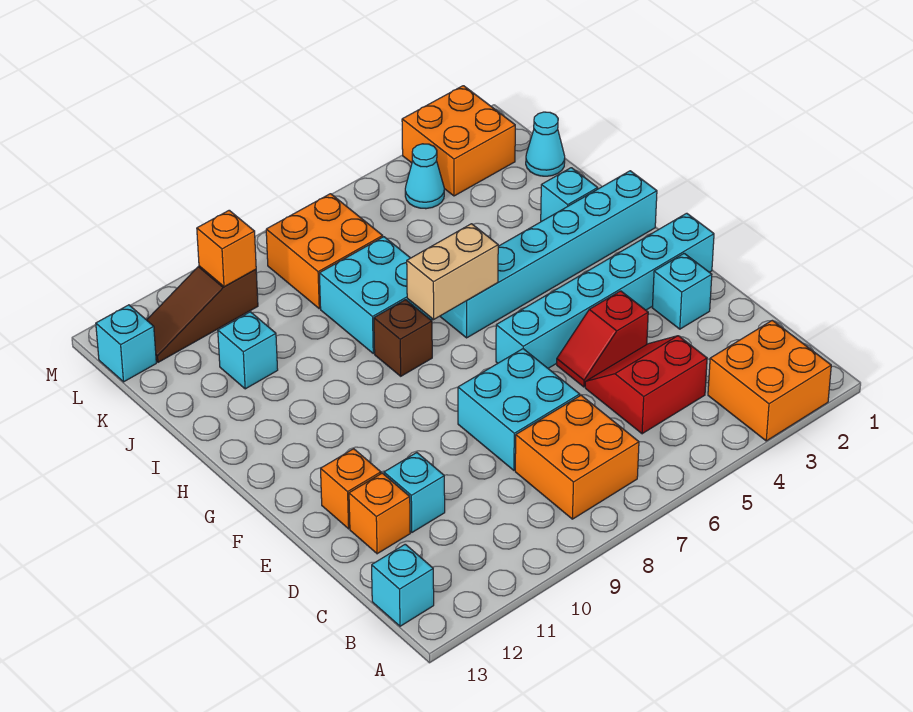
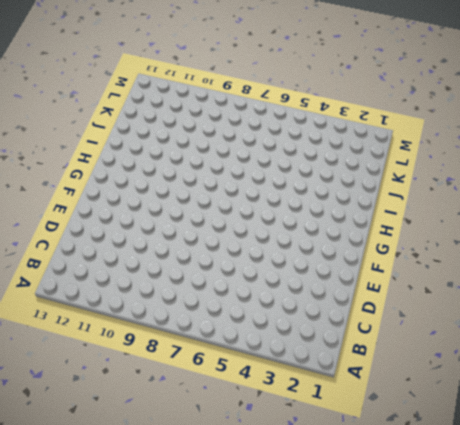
none -> orange brick A2:B3 level 1
none -> orange brick B7:C8 level 1
none -> cyan brick B13 level 1

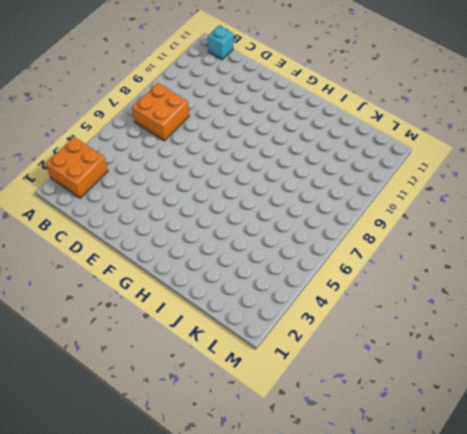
none -> red slope C4:D5 level 1 top C
none -> cyan brick D7:E8 level 1
none -> cyan brick D11 level 1

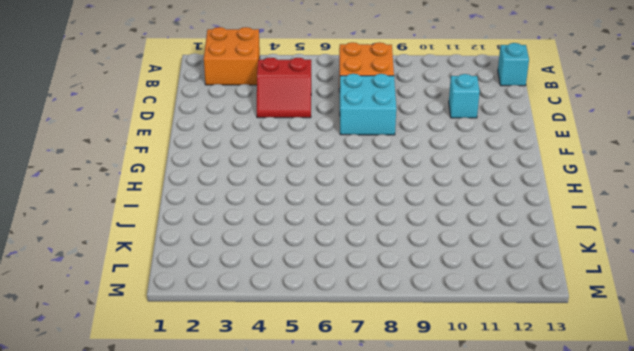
none -> orange brick D12 level 1
none -> cyan brick E2 level 1
none -> red slope E4:E5 level 1 top 4

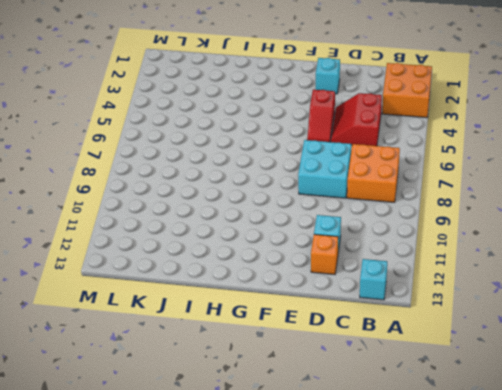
none -> orange brick E12 level 1
none -> cyan brick F1:F6 level 1
none -> cyan brick H1:H6 level 1

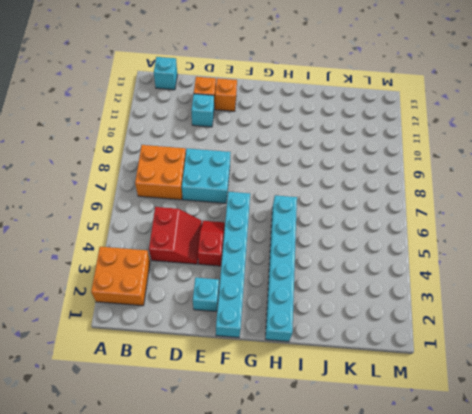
none -> brown brick H8 level 1
none -> cyan brick I2 level 1
none -> cyan brick I7:J8 level 1

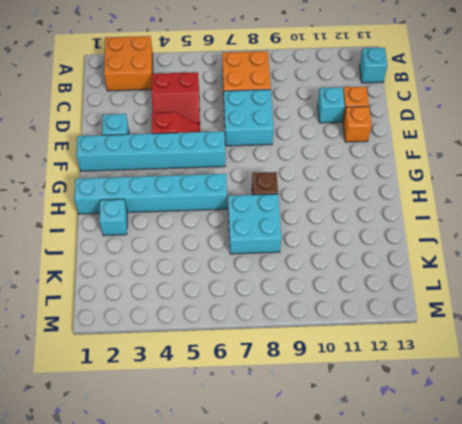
none -> cyan brick J11 level 1
none -> cyan cone K1 level 1
none -> orange brick K7:L8 level 1

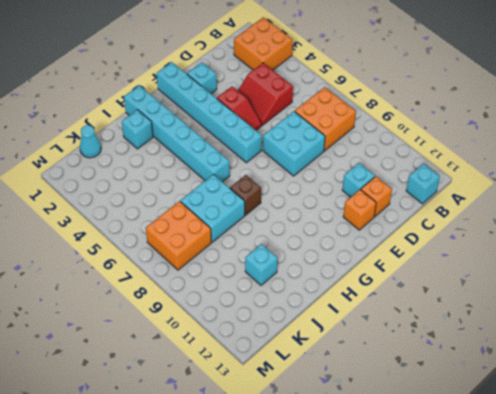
none -> orange brick L2:M3 level 1
none -> cyan cone L4 level 1
none -> brown slope L10:L12 level 1 top 10

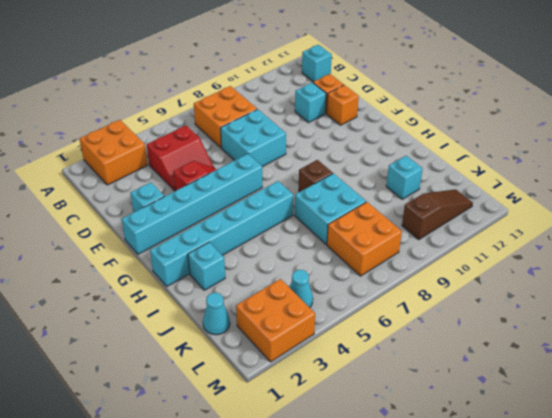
none -> cyan brick L13 level 1
none -> tan brick H6:H7 level 2
none -> orange brick L10 level 2

